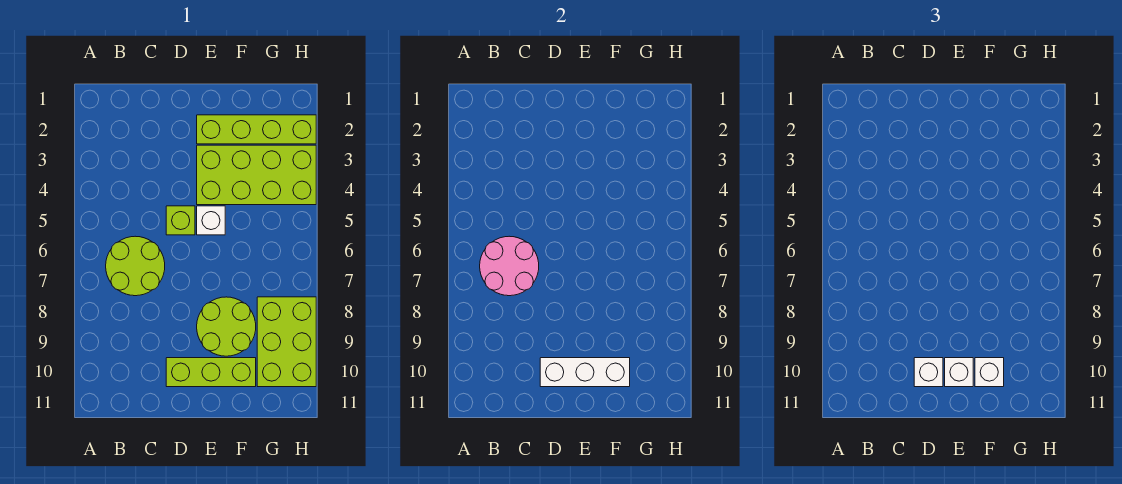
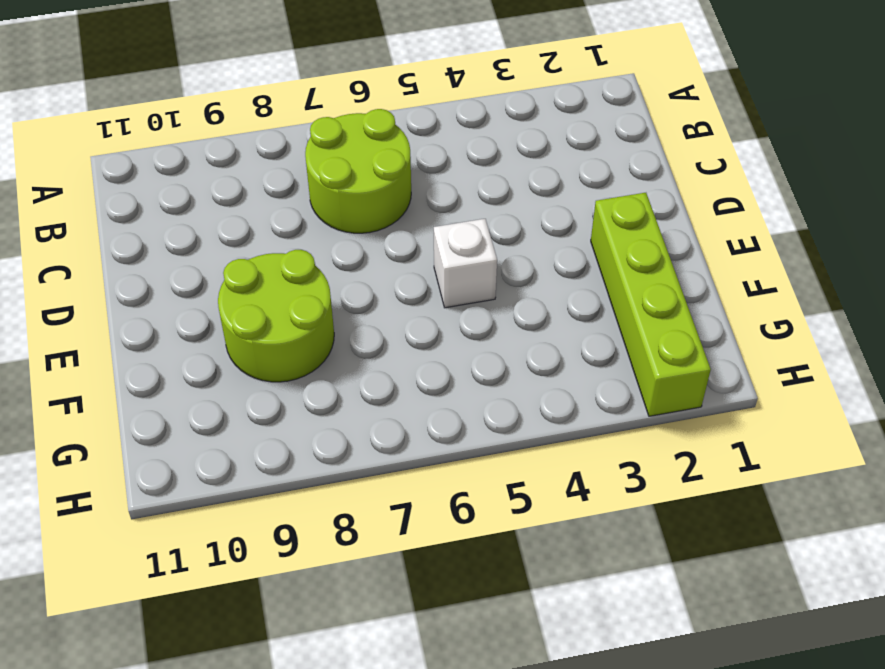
none -> lime brick D5 level 1
none -> lime brick D10:F10 level 1
none -> lime brick E3:H4 level 1

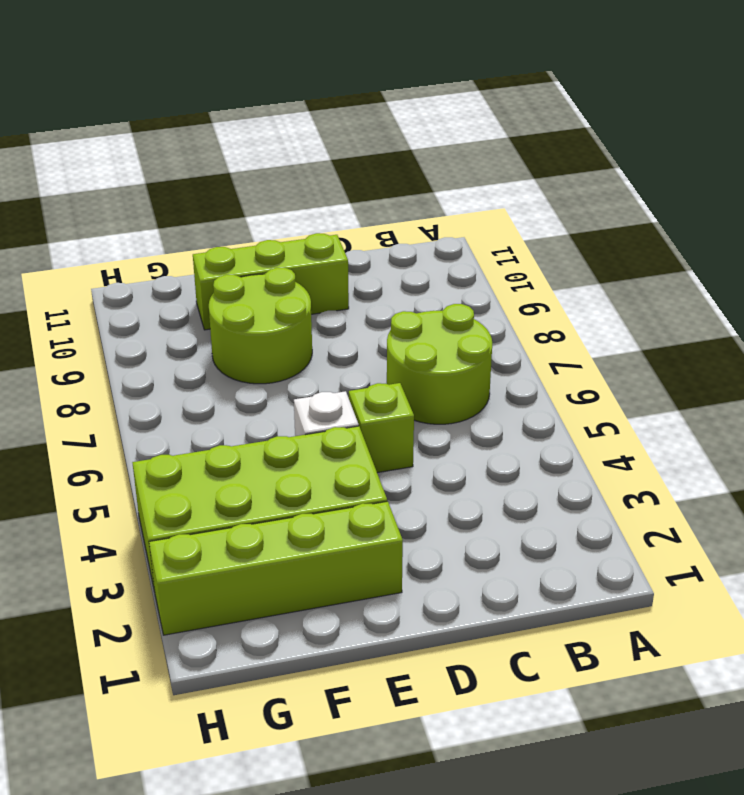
none -> lime brick G8:H10 level 1
none -> pink round brick B6:C7 level 2
none -> white brick D10:F10 level 2

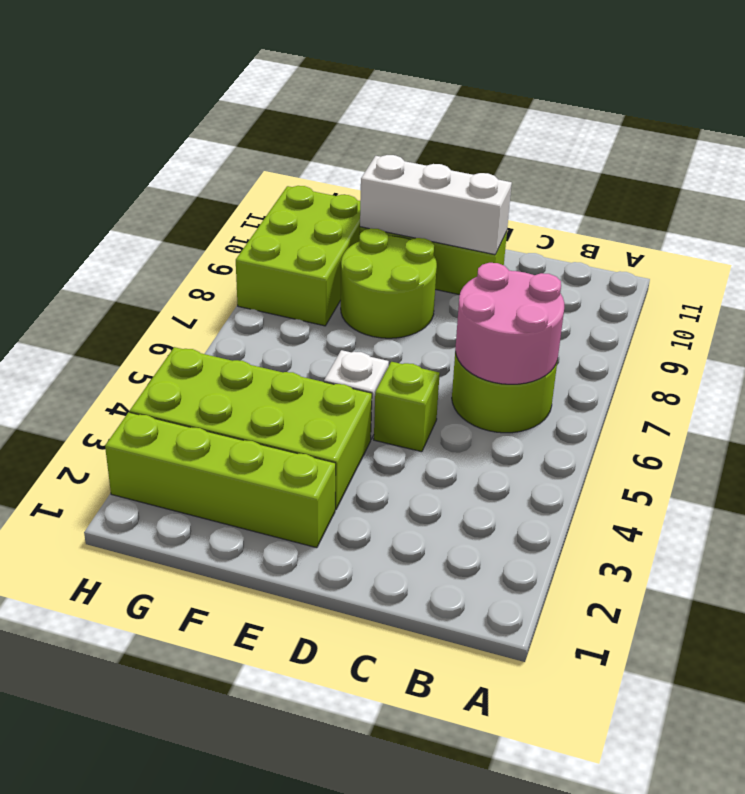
none -> white brick D10 level 3
none -> white brick E10 level 3
none -> white brick F10 level 3

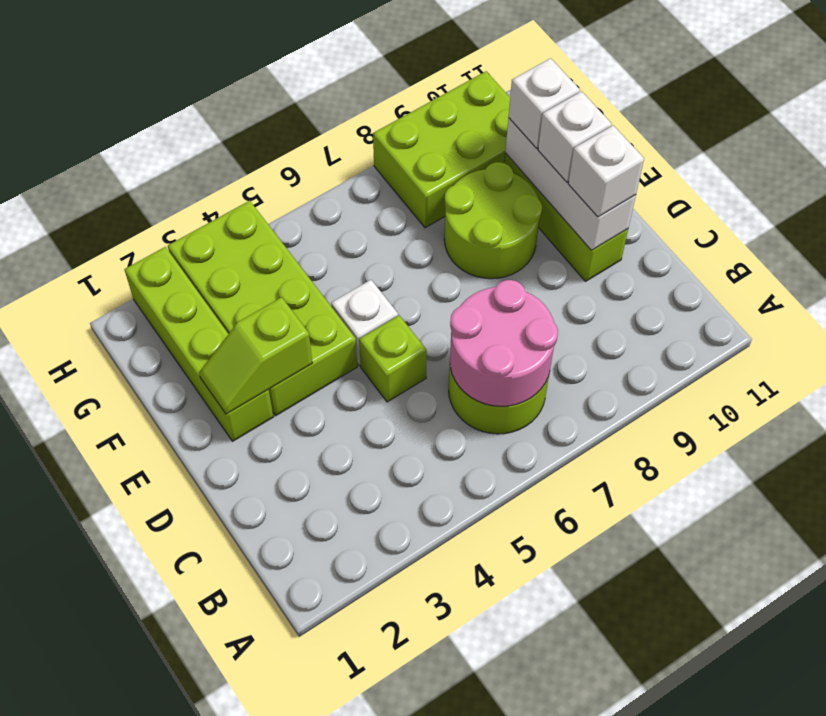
lime slope E2:E3 level 2 top 3 -> none

